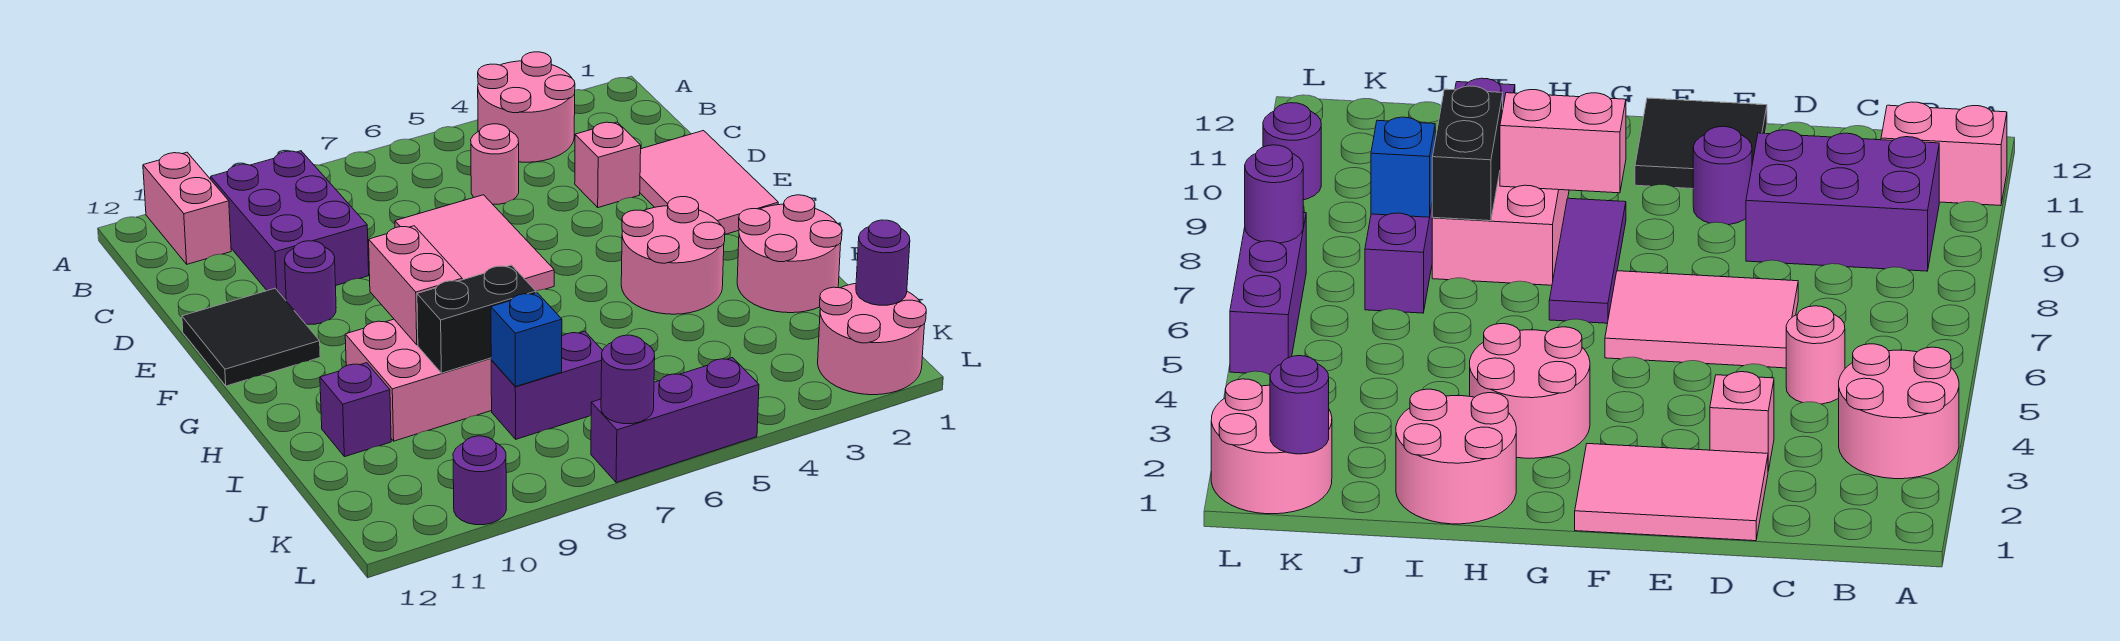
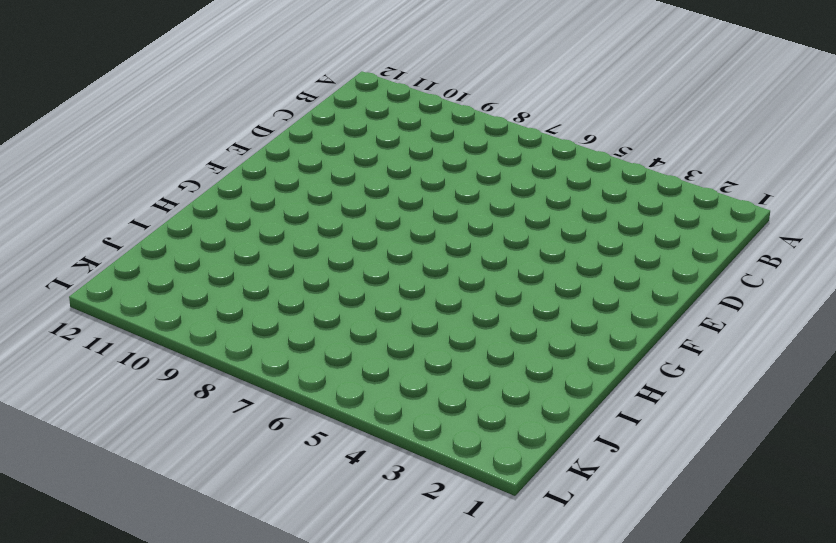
none -> pink round brick A3:B4 level 1
none -> pink brick A11:B11 level 1
none -> purple brick B9:D10 level 1

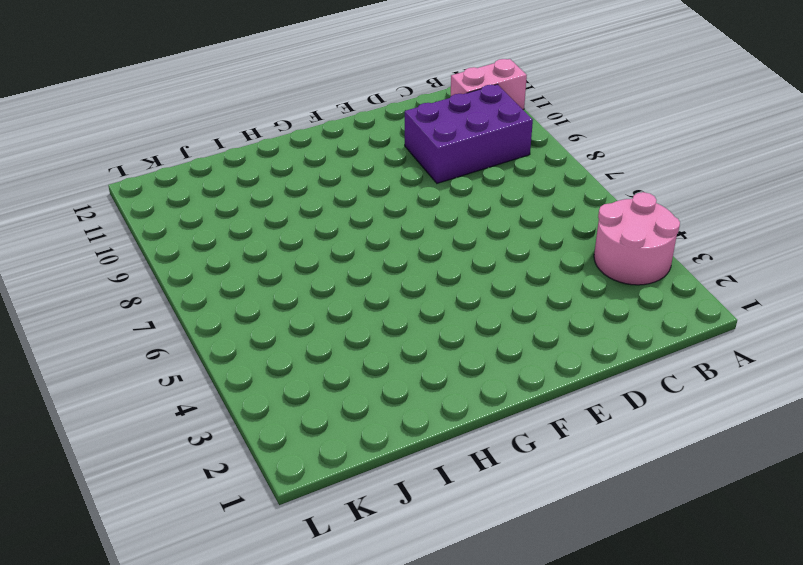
none -> pink round brick C5 level 1
none -> pink tile D1:F2 level 1
none -> pink brick D3 level 1

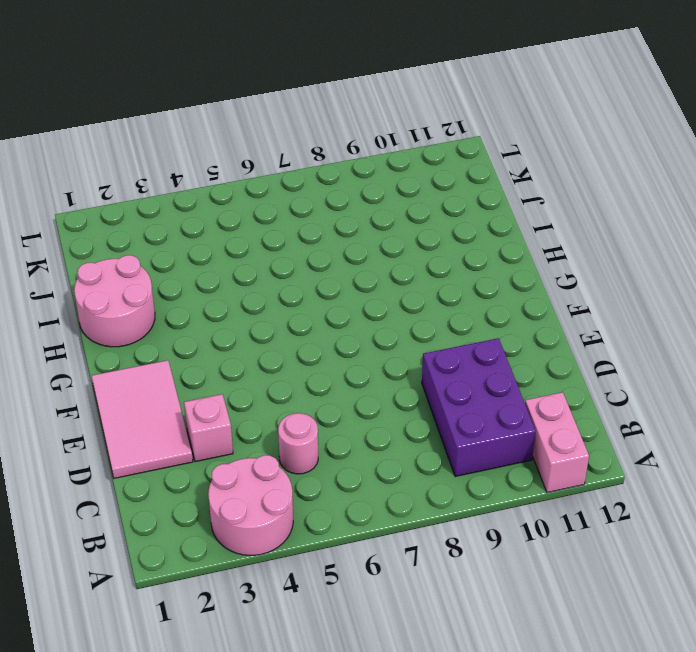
none -> pink tile D6:F7 level 1
none -> purple round brick E10 level 1
none -> black tile E11:F12 level 1

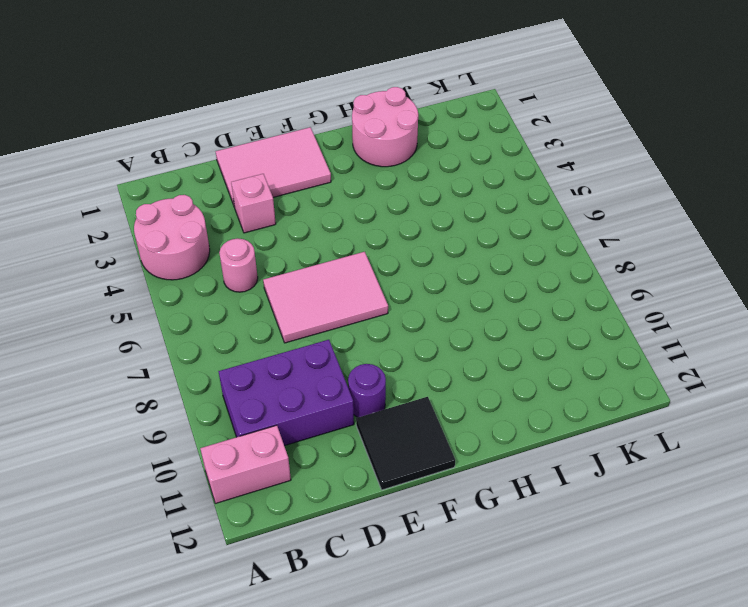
none -> pink round brick G3:H4 level 1
none -> purple tile G7:G9 level 1
none -> pink brick H8:I10 level 1

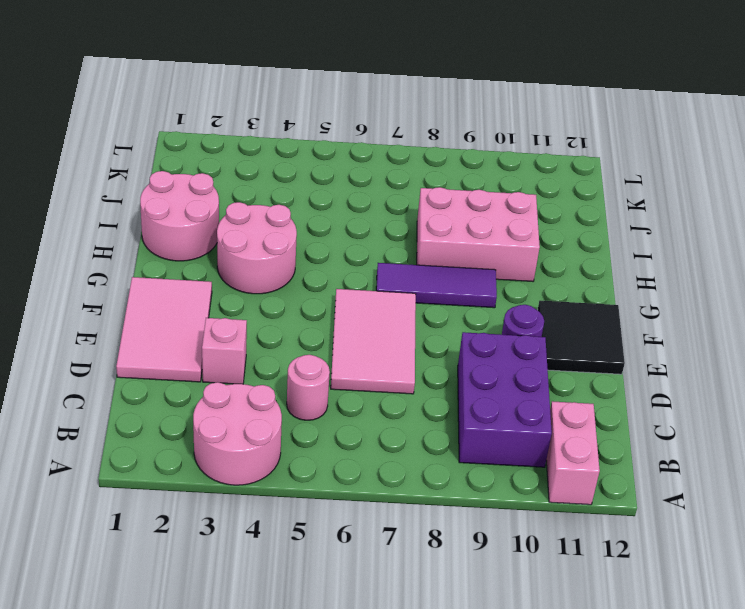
none -> purple brick I11 level 1
none -> purple brick J7:J8 level 1
none -> pink round brick K1:L2 level 1

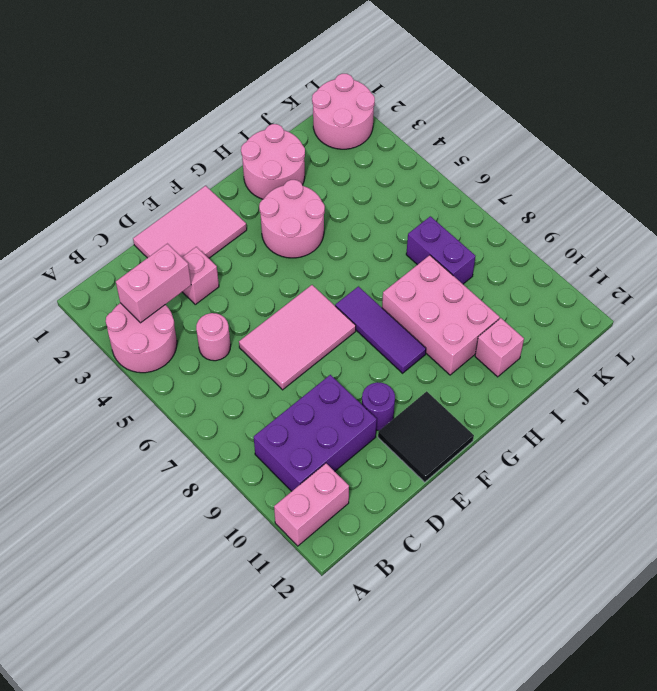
pink brick B3:C3 level 2 -> pink brick G9:H9 level 2
pink brick I11 level 1 -> purple brick I11 level 1
none -> purple brick L5:L7 level 1
none -> purple round brick L10 level 1
none -> black brick I8:I9 level 2

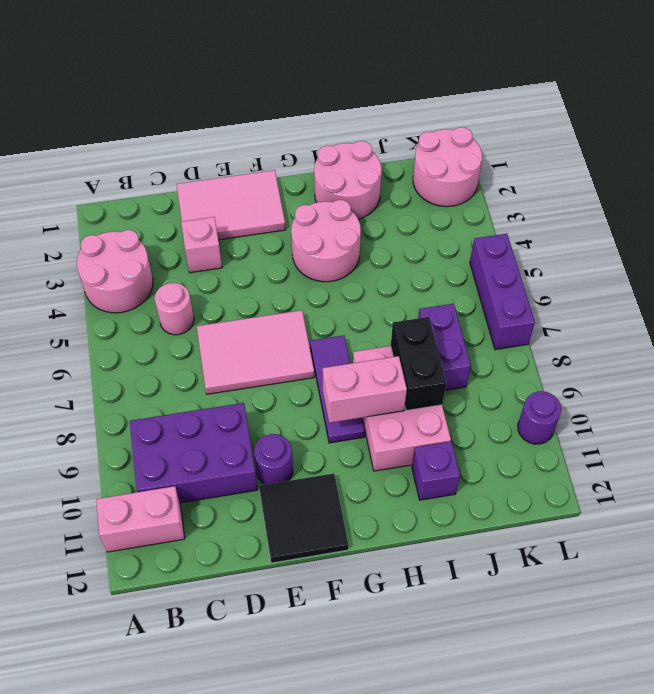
none -> blue brick J8 level 2
none -> purple round brick K1 level 2
none -> purple round brick L7 level 2

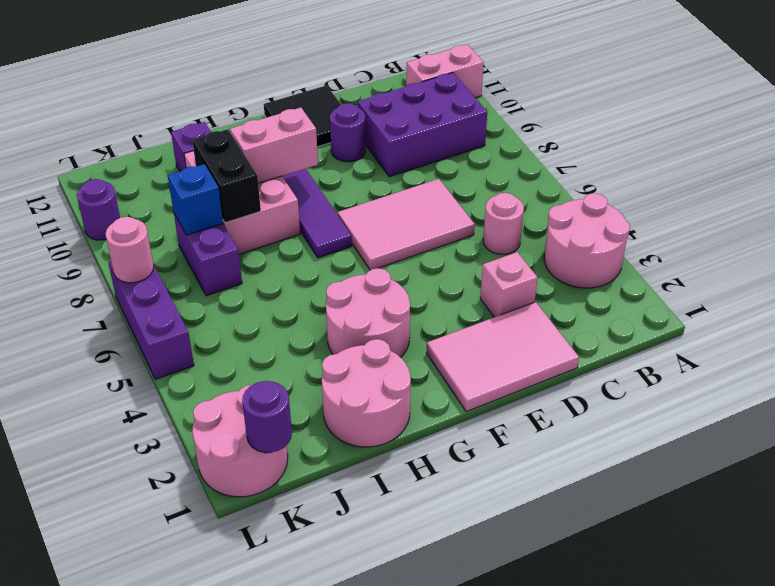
pink round brick L7 level 2 -> purple round brick L7 level 2

